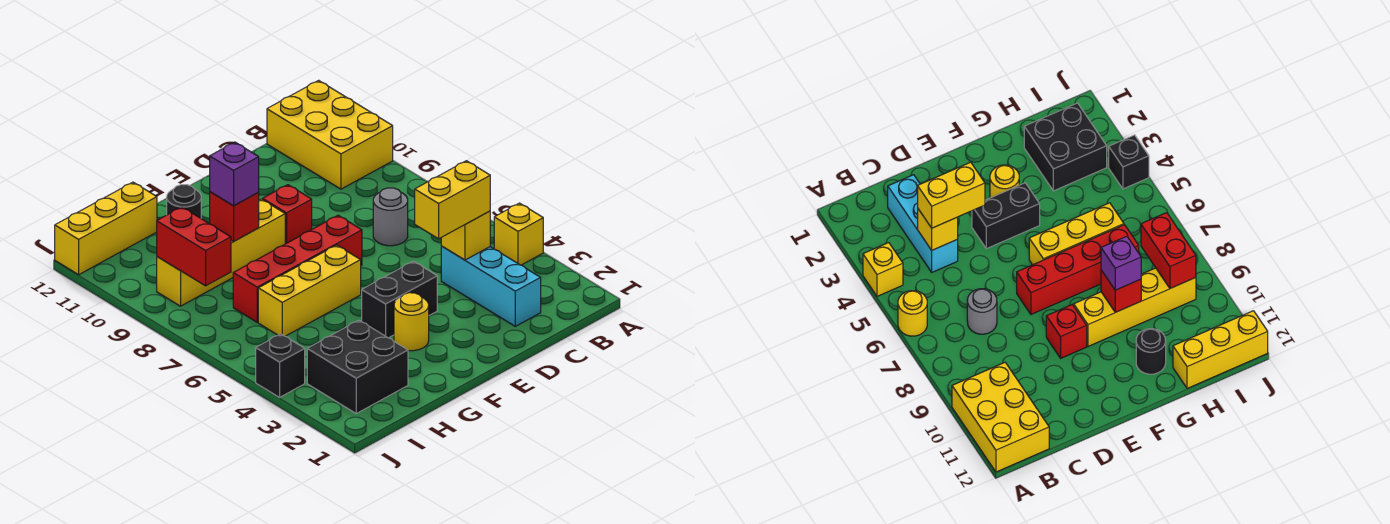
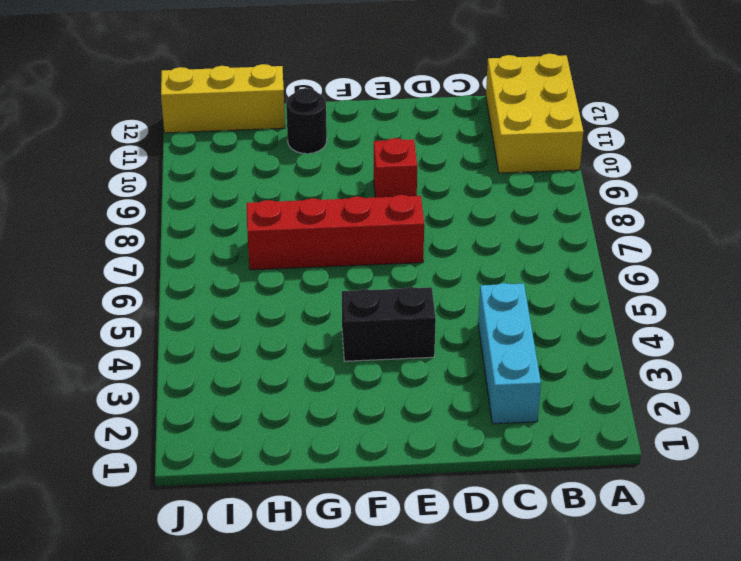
none -> yellow brick A4 level 1
none -> yellow round brick A6 level 1
none -> grey round brick C7 level 1

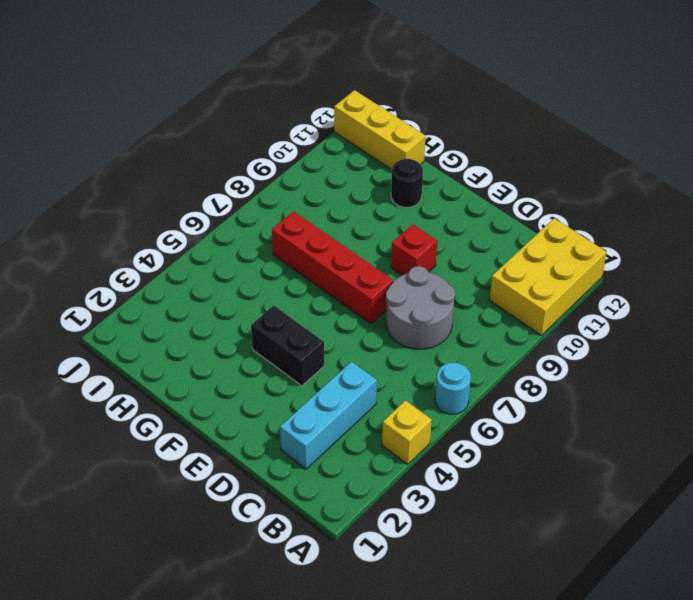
cyan round brick A6 level 1 -> yellow round brick A6 level 1
grey round brick C7:D8 level 1 -> grey round brick C7 level 1
none -> yellow round brick F3 level 1
none -> yellow brick F6:H6 level 1
none -> yellow brick F9:I9 level 1

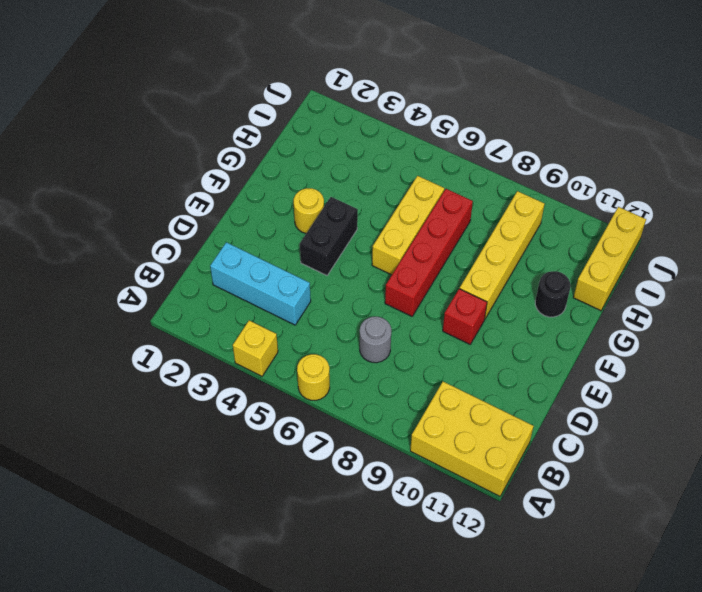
none -> black brick H2:I3 level 1
none -> black brick J4 level 1
none -> yellow brick C4 level 2

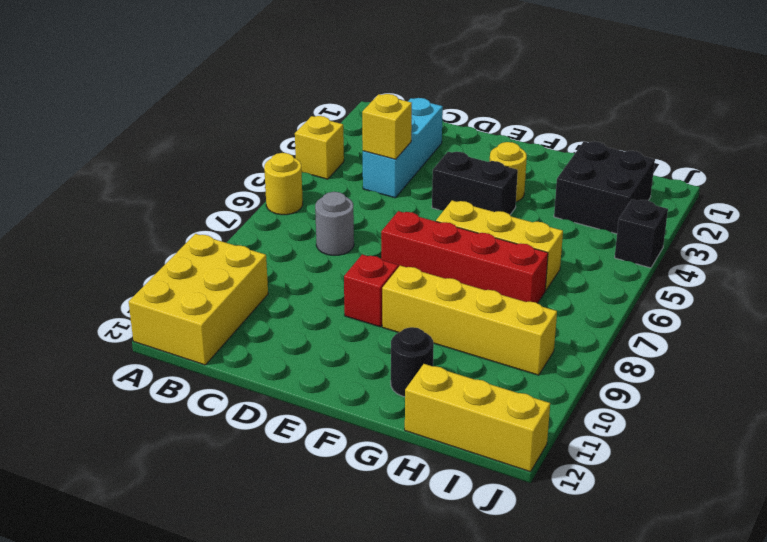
none -> red brick G9 level 2
none -> red brick I8:I9 level 2
none -> yellow brick C4:D4 level 3

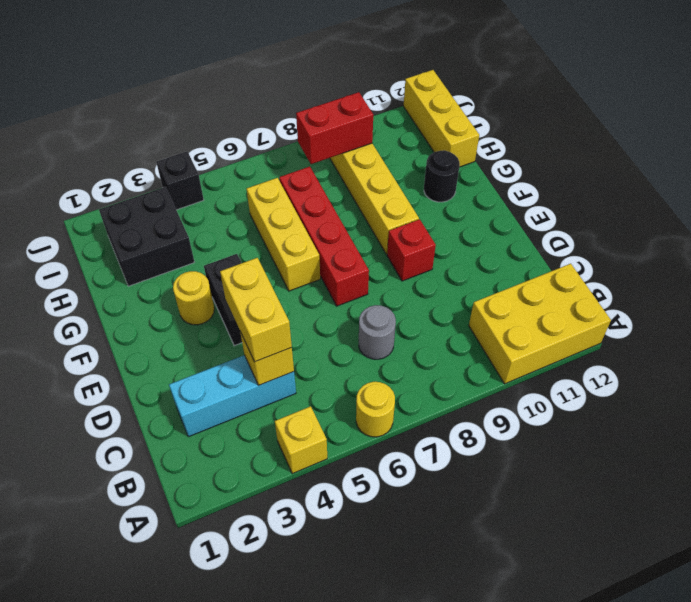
none -> red brick G9 level 2
none -> purple brick G9 level 3

